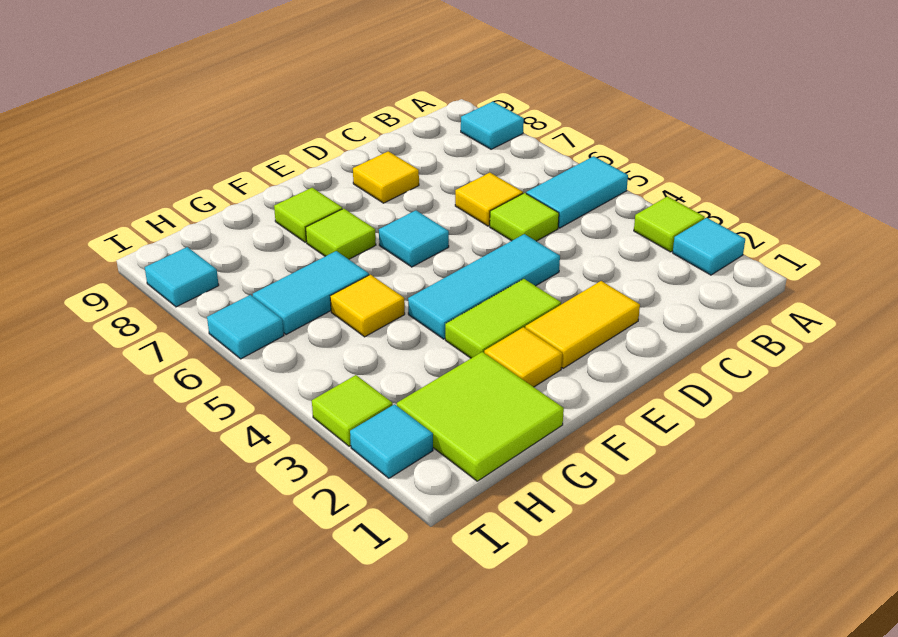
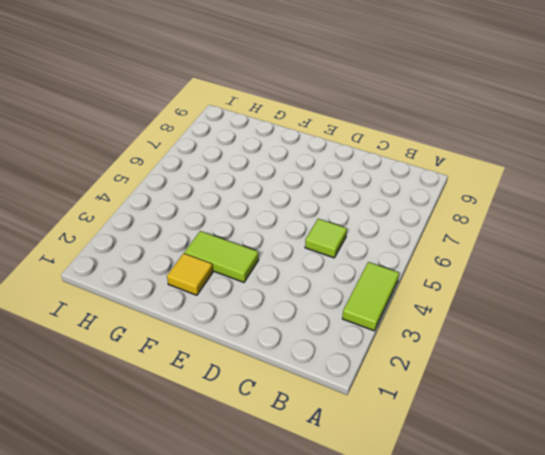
lime tile A3:A4 level 1 -> lime tile A3 level 1
none -> cyan tile A2 level 1
none -> cyan tile A5:B5 level 1
none -> cyan tile A8 level 1

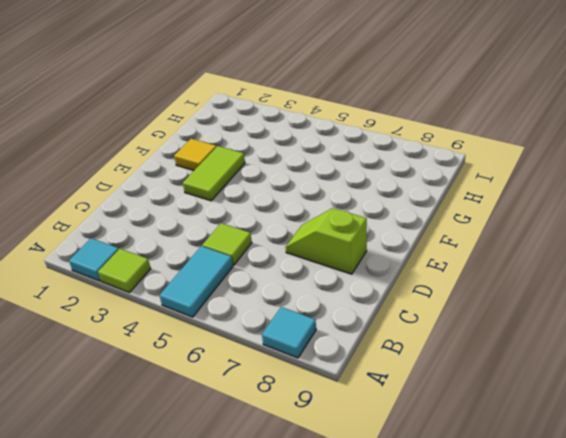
lime slope D7:D8 level 1 top 8 -> yellow tile D8 level 1
none -> yellow tile C6 level 1
none -> yellow tile D2:E2 level 1
none -> cyan tile D4:F4 level 1

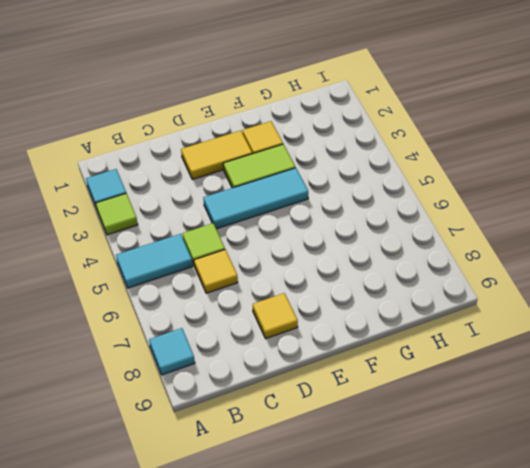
none -> cyan tile E6 level 1
none -> lime tile F7 level 1
none -> lime tile F8 level 1

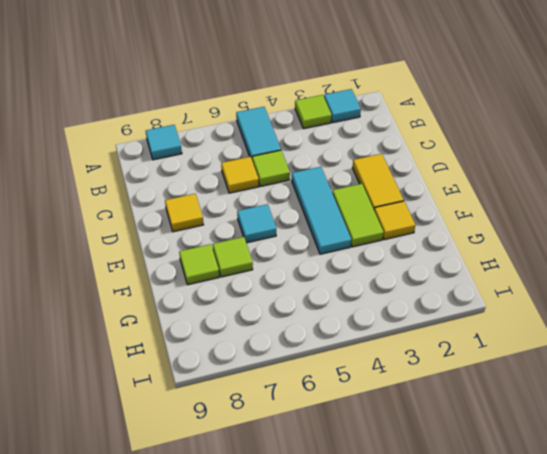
none -> lime tile G1:H2 level 1
none -> yellow tile G5 level 1
none -> cyan tile G6:H6 level 1

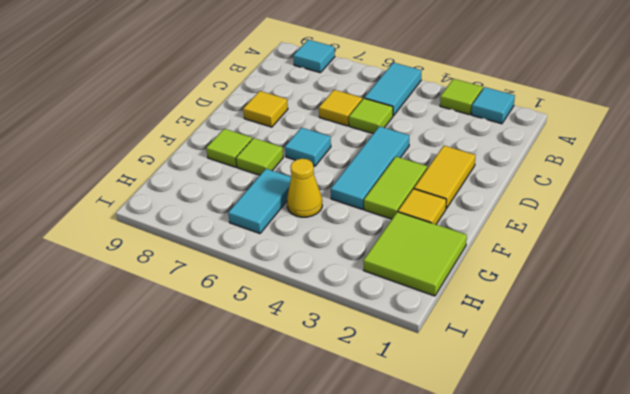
yellow cone G5 level 1 -> yellow tile G5 level 1
none -> cyan tile I2 level 1
none -> lime tile I3 level 1
none -> cyan tile I6 level 1

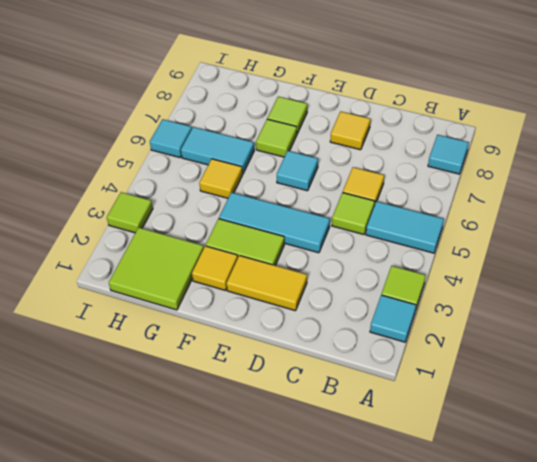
none -> cyan tile I2 level 1
none -> cyan tile I8 level 1

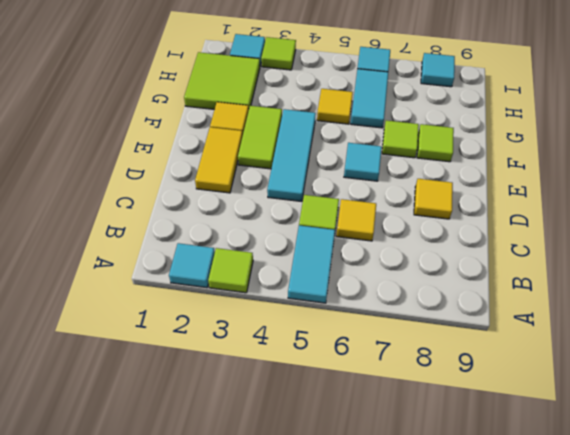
none -> cyan tile A8 level 1

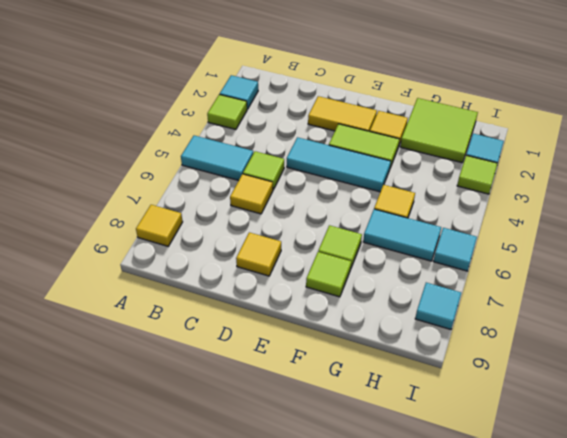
yellow tile A8 level 1 -> cyan tile A8 level 1
none -> cyan tile E6 level 1

